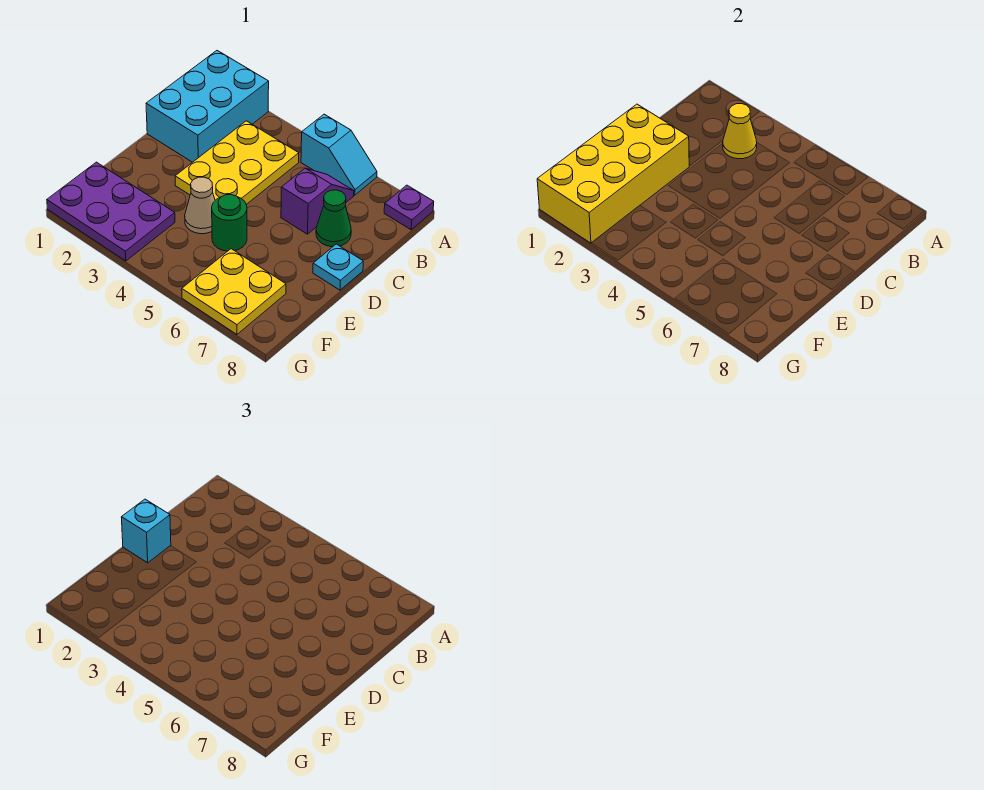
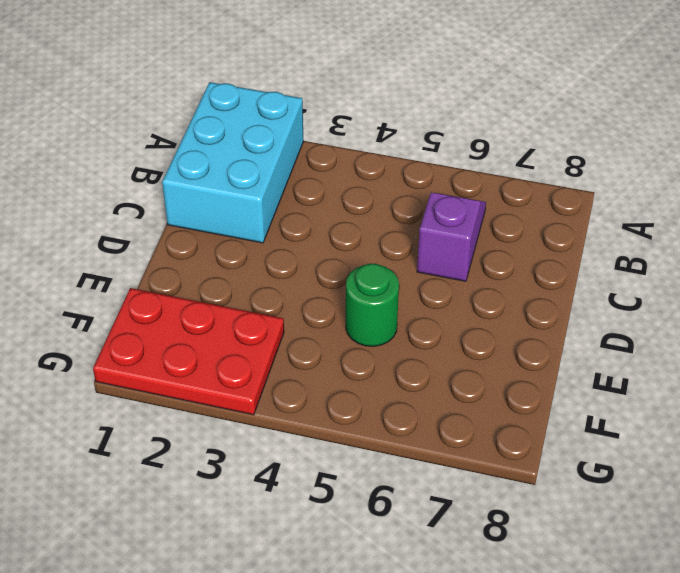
red plate F1:G3 level 1 -> purple plate F1:G3 level 1
none -> cyan slope A5:A6 level 1 top 5
none -> purple plate A8 level 1
none -> yellow plate B3:D4 level 1

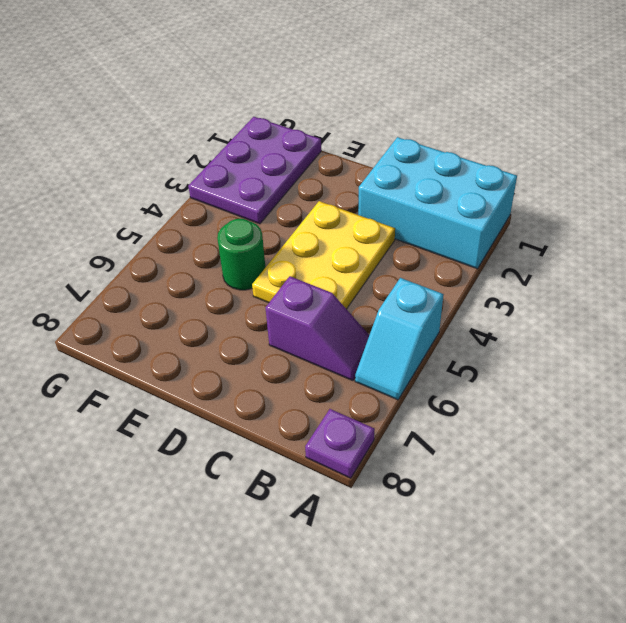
yellow plate C3:D5 level 1 -> yellow plate B3:D4 level 1
none -> green cone C7 level 1
none -> cyan plate D8 level 1
none -> tan cone E4 level 1

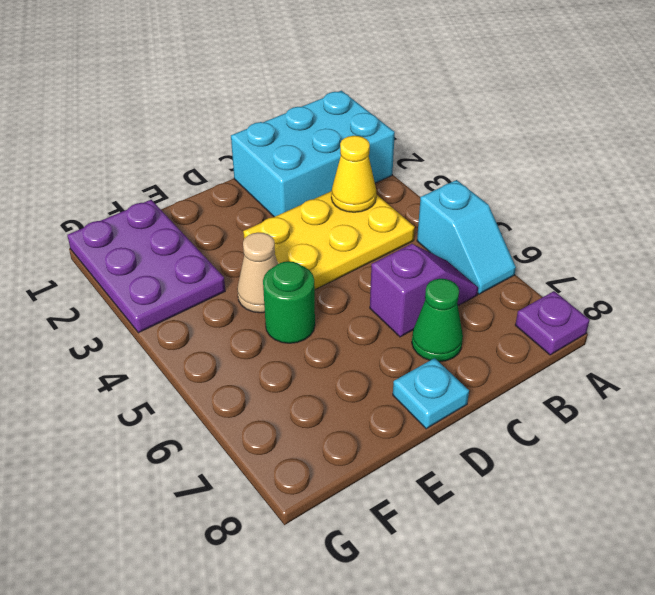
none -> yellow plate F6:G7 level 1
none -> yellow brick D1:G2 level 2
none -> cyan brick D1 level 3

